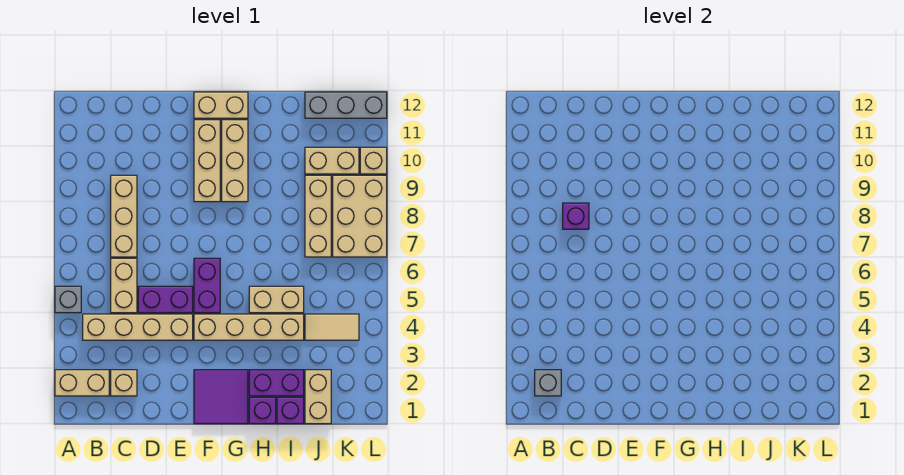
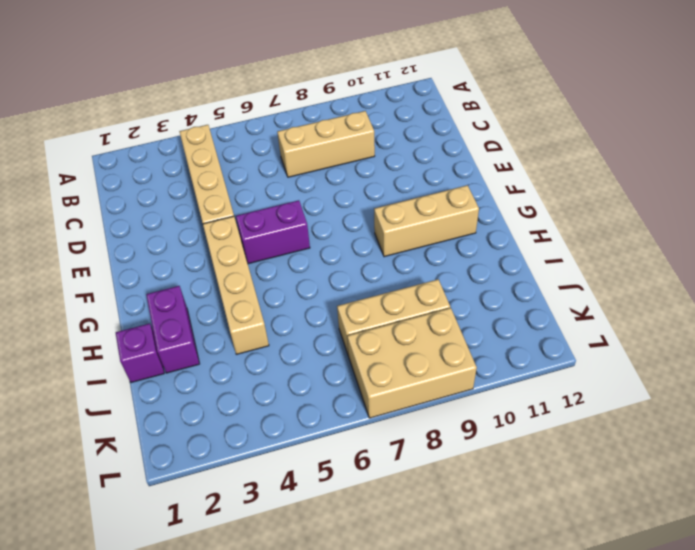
none -> tan brick A2:B2 level 1
none -> grey brick A5 level 1
none -> tan brick C2 level 1

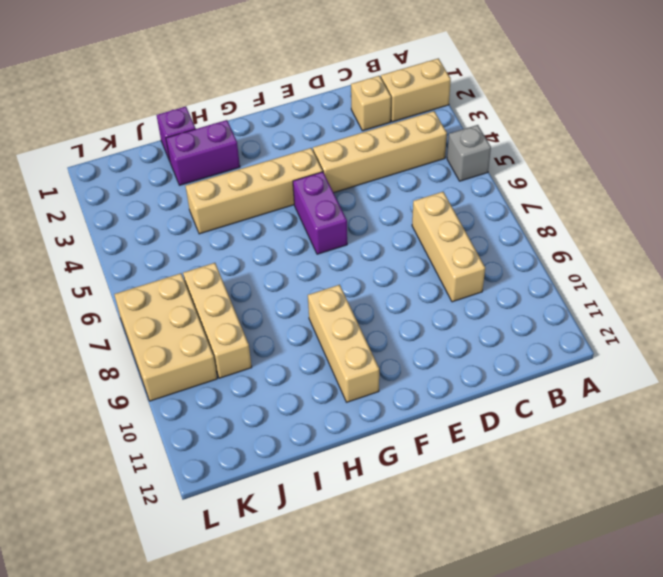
none -> tan brick C5:C6 level 1
none -> purple brick D5:E5 level 1
none -> purple tile F1:G2 level 1

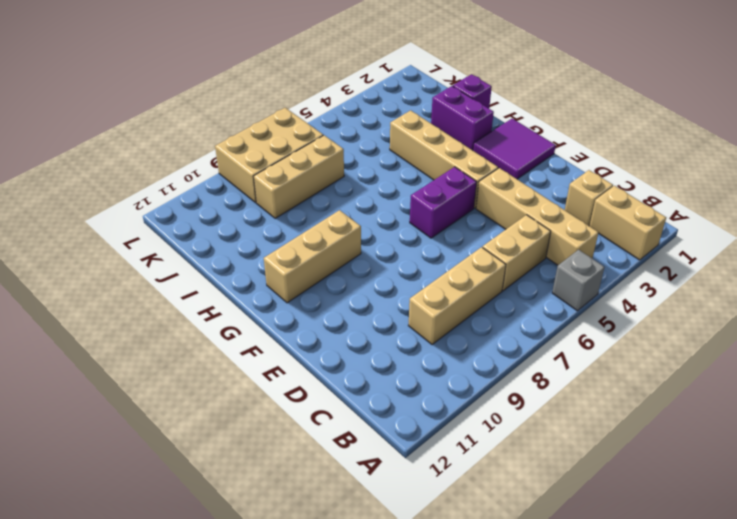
none -> purple brick D5:E5 level 1
none -> tan brick F9:F11 level 1
none -> tan brick F12:G12 level 1

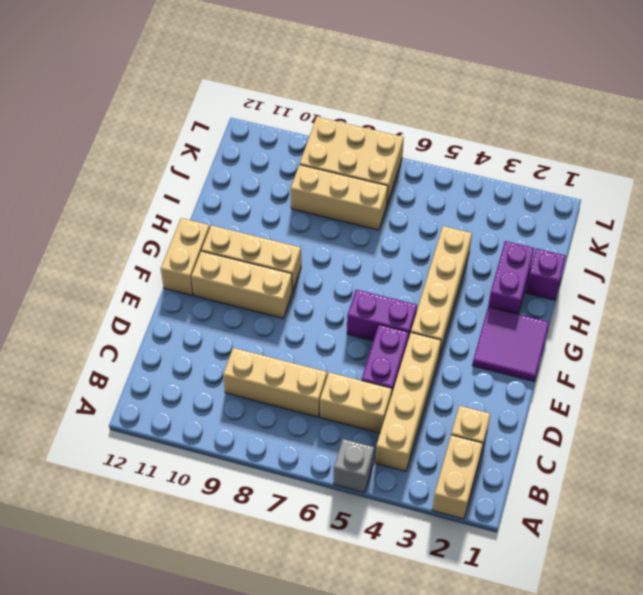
none -> purple brick H1 level 1
none -> tan brick H5:I5 level 1
none -> tan brick J1:J2 level 1

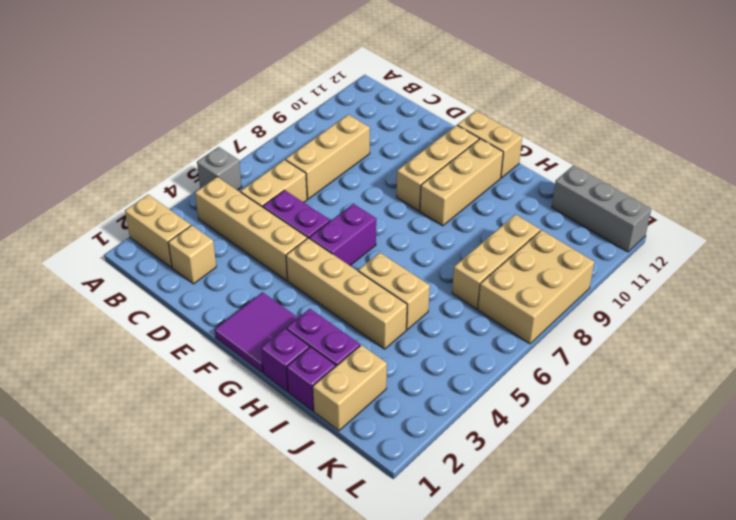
none -> tan tile J4:K4 level 1
none -> tan brick J10:K10 level 1
none -> tan brick L10 level 1

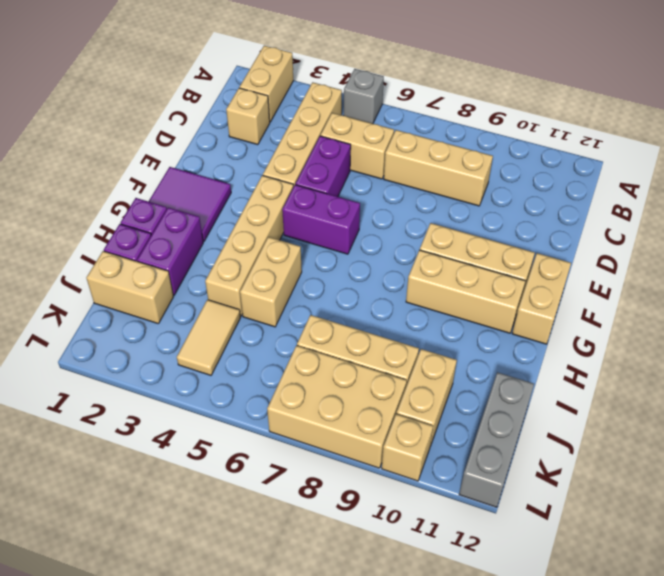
none -> grey brick B2 level 2
none -> purple brick C8 level 2

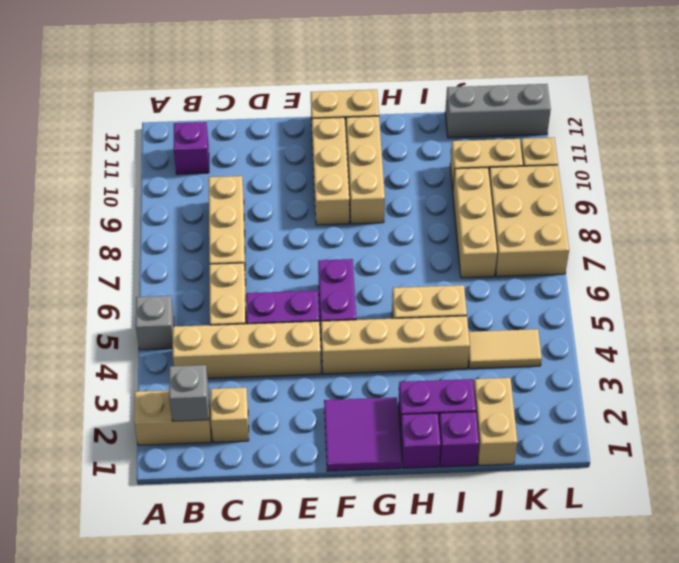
purple brick B11 level 1 -> purple brick C8 level 2

